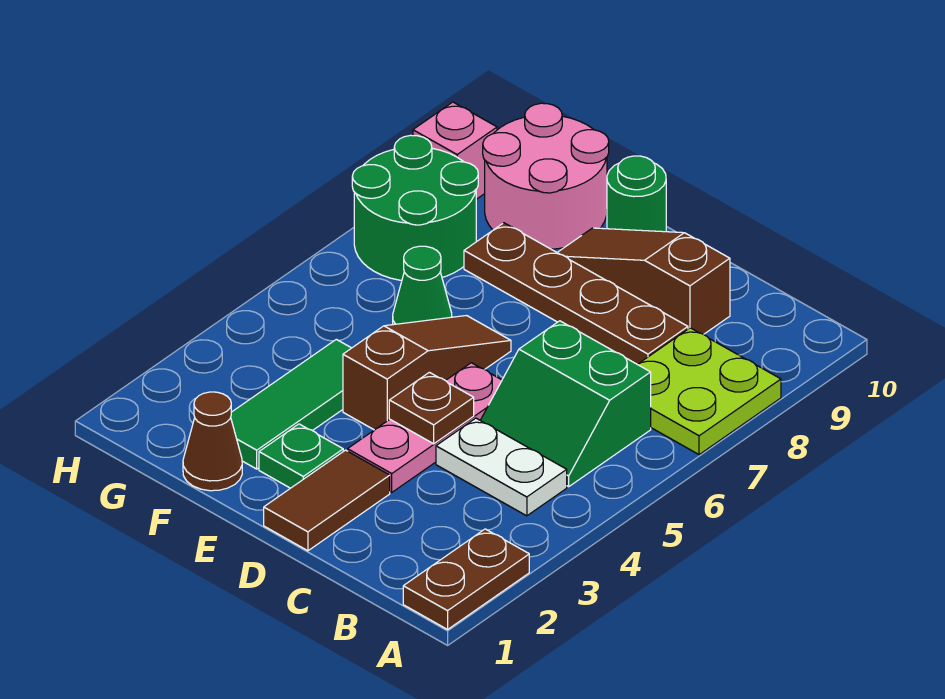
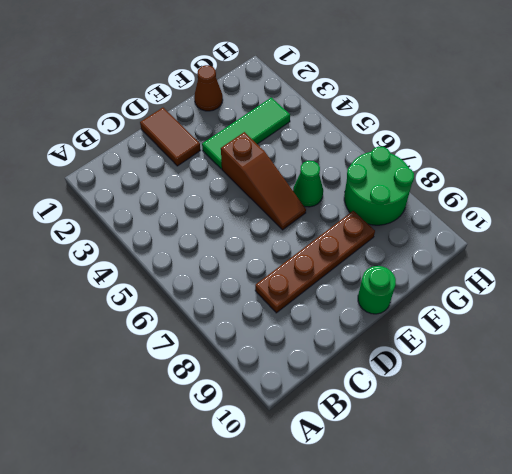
green tile E3:G3 level 1 -> green tile F2:F4 level 1
none -> brown plate A1:A2 level 1
none -> lime plate A7:B8 level 1
none -> white plate B4:C4 level 1

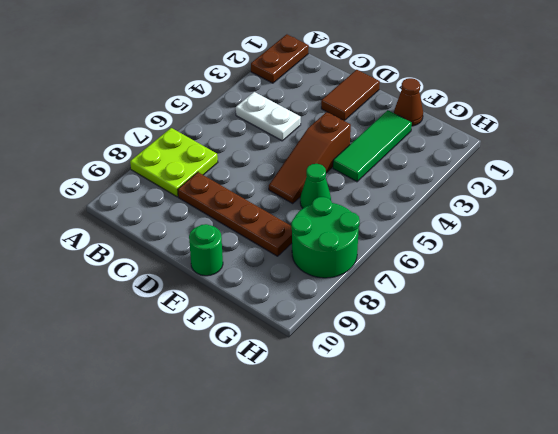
none -> green slope B5:C6 level 1 top 6
none -> brown slope C9:E9 level 1 top C
none -> pink plate D3:D5 level 1

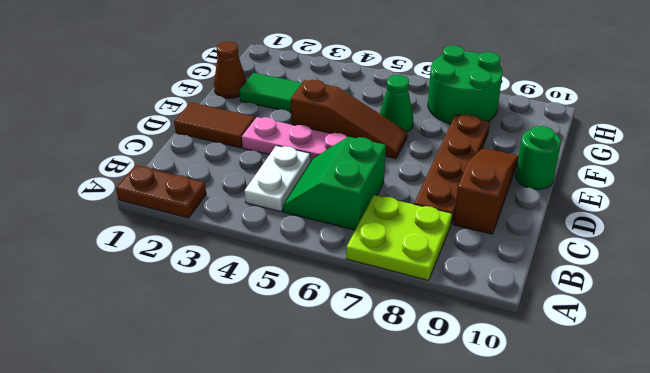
none -> green plate E2 level 1
none -> pink round brick F9:G10 level 1
none -> pink brick H9 level 1

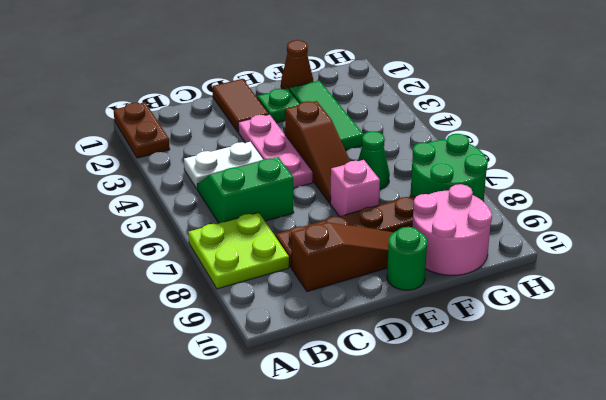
pink brick E7 level 1 -> pink brick H9 level 1
none -> brown plate D4 level 2

